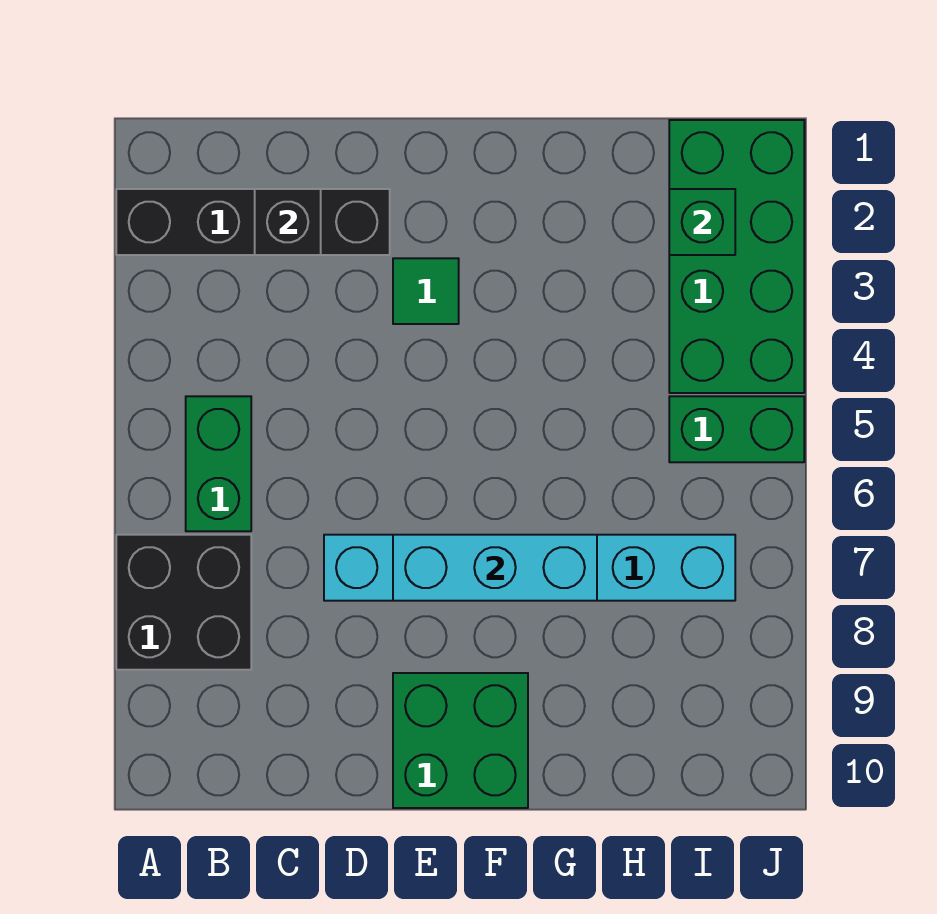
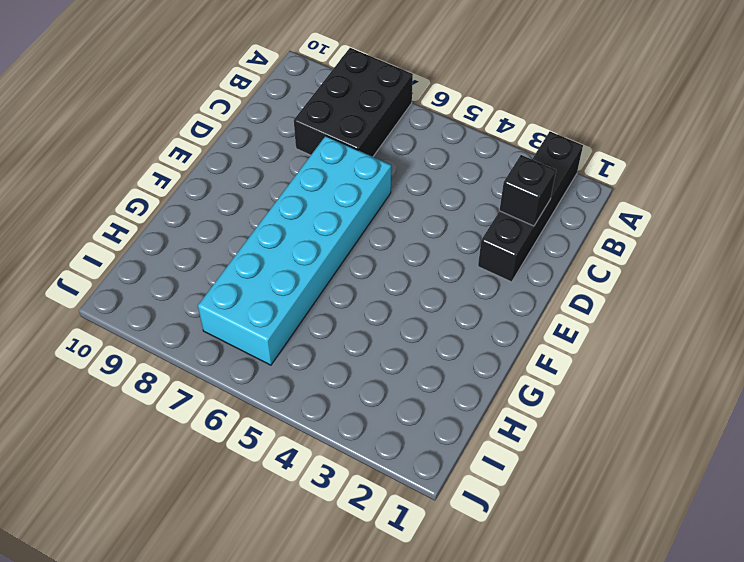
black brick A7:C8 level 1 -> black brick A7:B8 level 1
cyan brick D6:I7 level 1 -> cyan brick D7:I7 level 1
none -> green brick B5:B6 level 1
none -> green tile E3 level 1

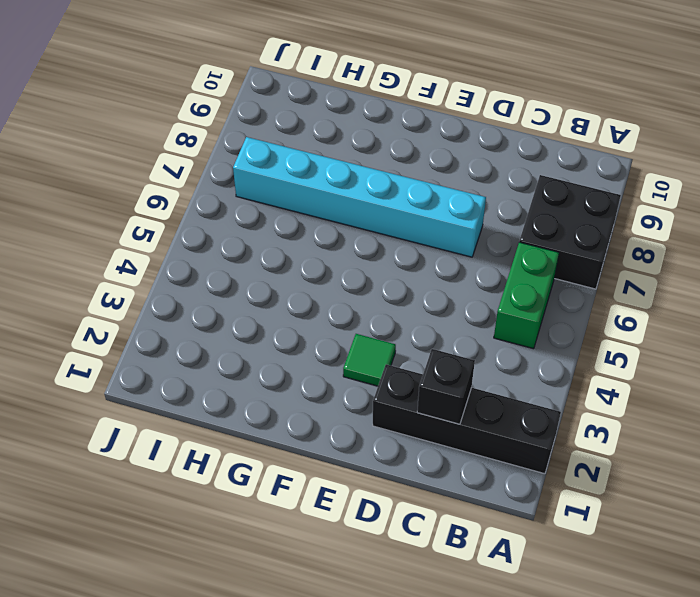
none -> green brick E9:F10 level 1
none -> green brick I1:J4 level 1

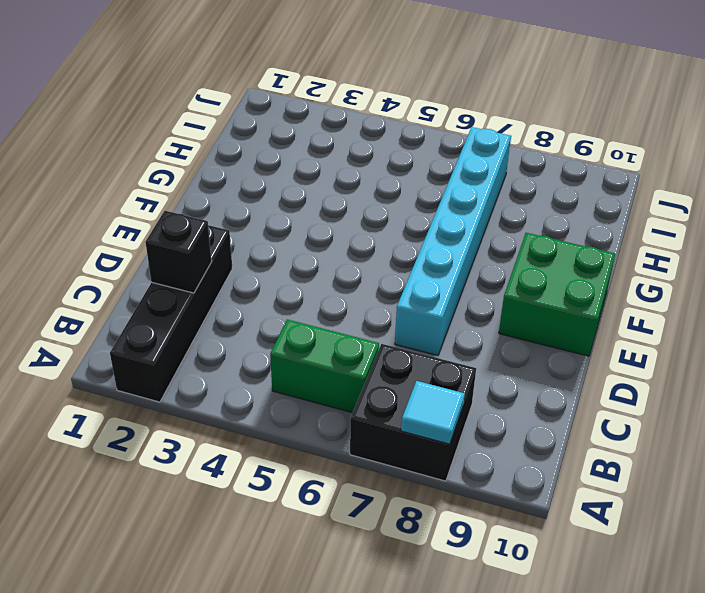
cyan tile A8 level 2 -> none
none -> green tile E3 level 1
none -> green brick I1:J4 level 1

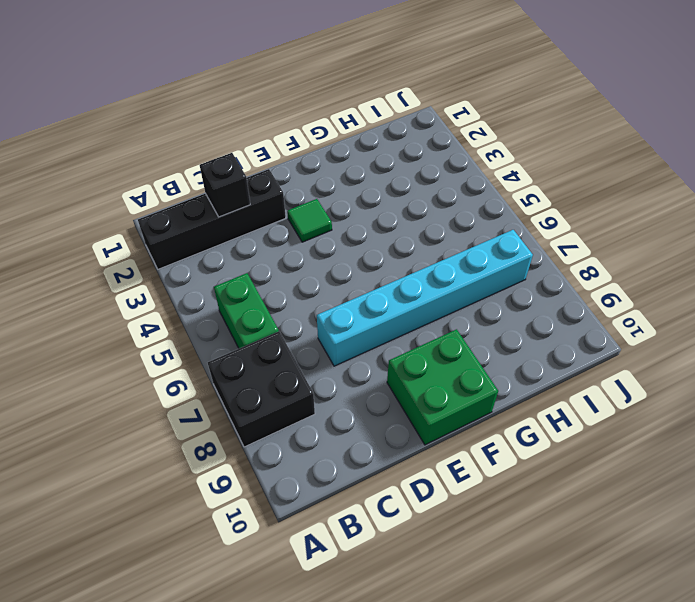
none -> green brick I1:J4 level 1
none -> green brick I5:J5 level 1

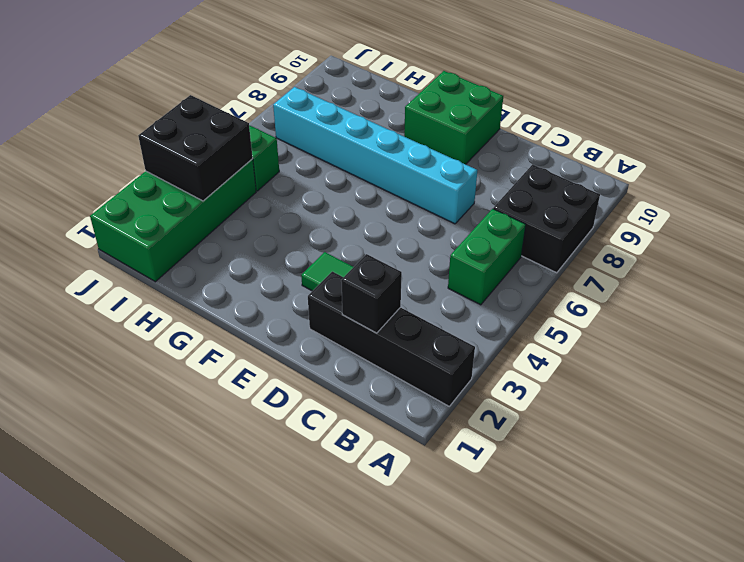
black brick I3:J4 level 2 -> none
none -> cyan brick E7:G7 level 2
none -> green brick I2 level 2

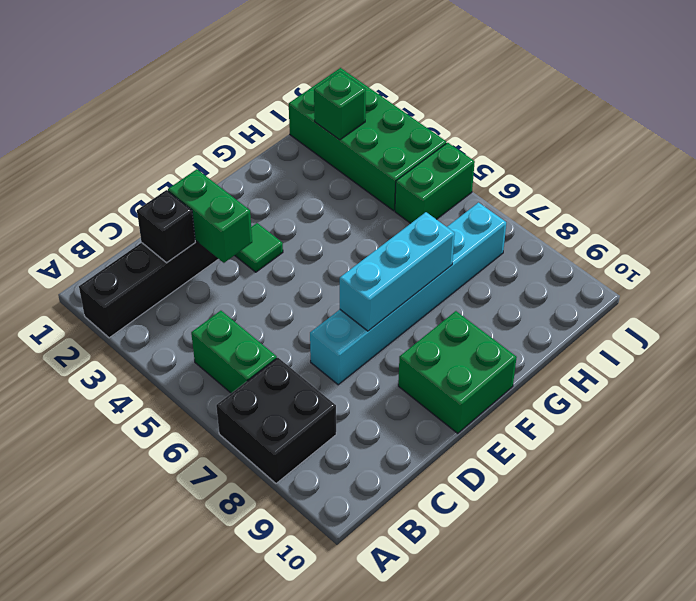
green brick D2:D3 level 2 -> none

